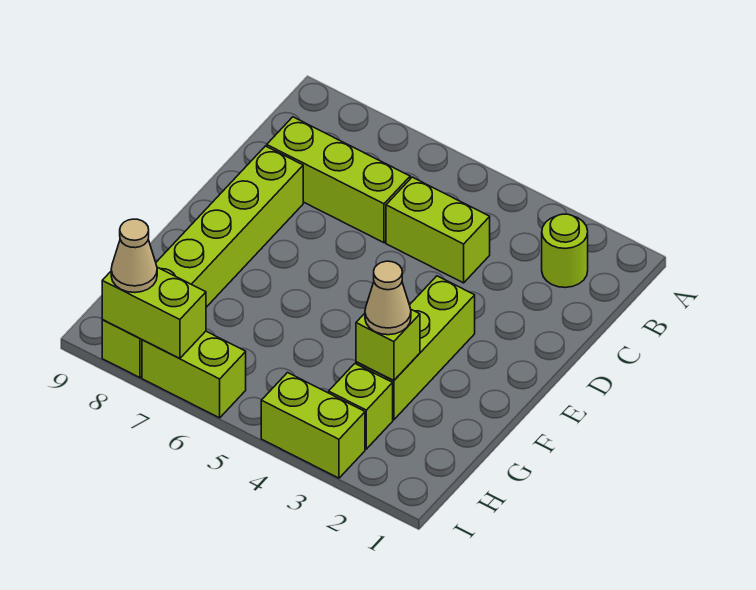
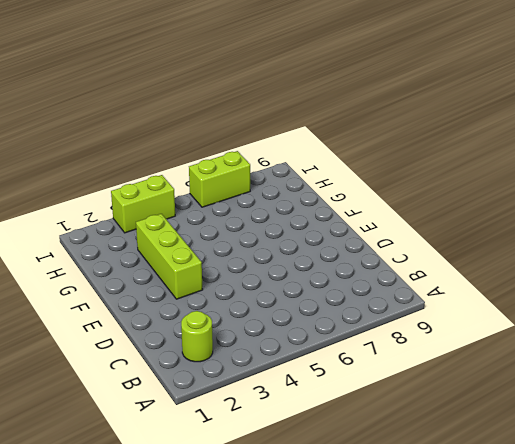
none -> lime brick C4:C5 level 1
none -> lime brick C6:C8 level 1
none -> lime brick D8:I8 level 1

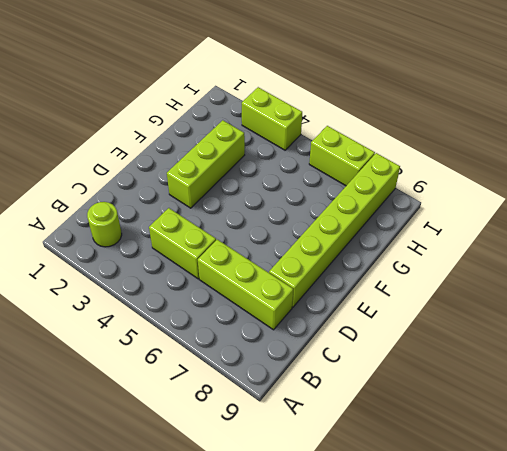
none -> lime brick H3 level 1
none -> lime brick G3 level 2
none -> lime brick I7:I8 level 2

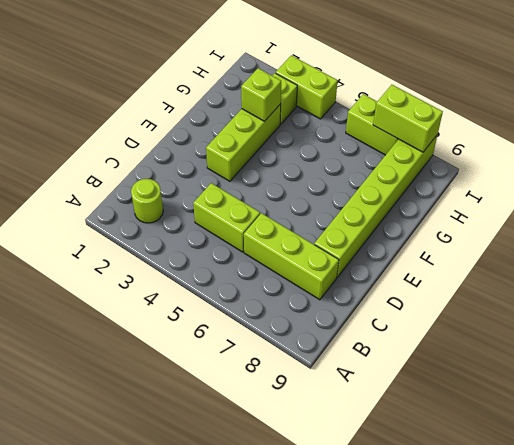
none -> tan cone G3 level 3
none -> tan cone I8 level 3

